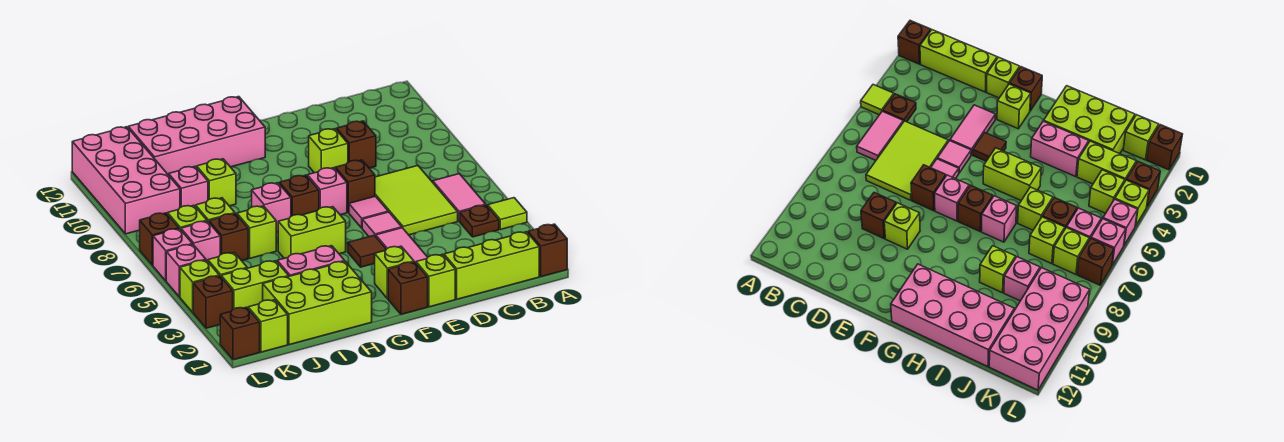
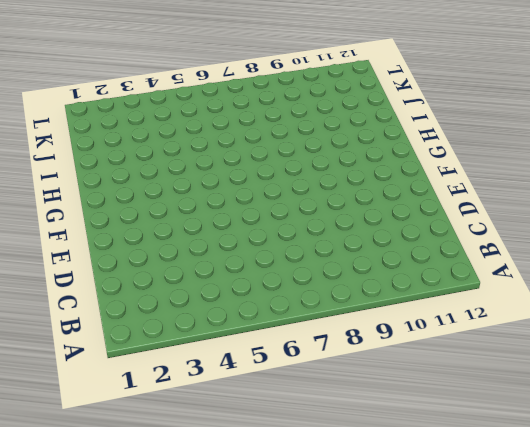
none -> brown brick A1 level 1
none -> lime tile A4 level 1
none -> lime brick B1:D1 level 1
none -> brown plate B4 level 1

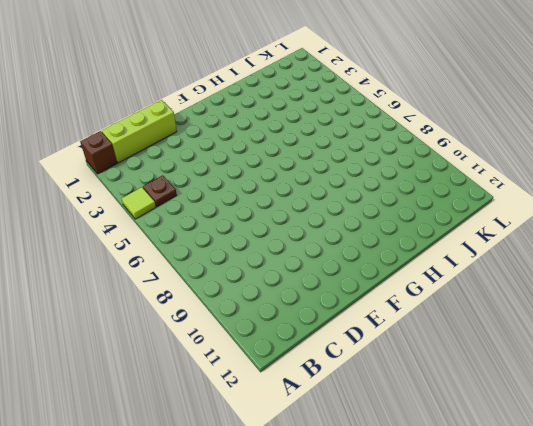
none -> pink tile B5:B6 level 1
none -> lime tile C5:D7 level 1
none -> brown brick D9 level 1
none -> lime brick E1 level 1

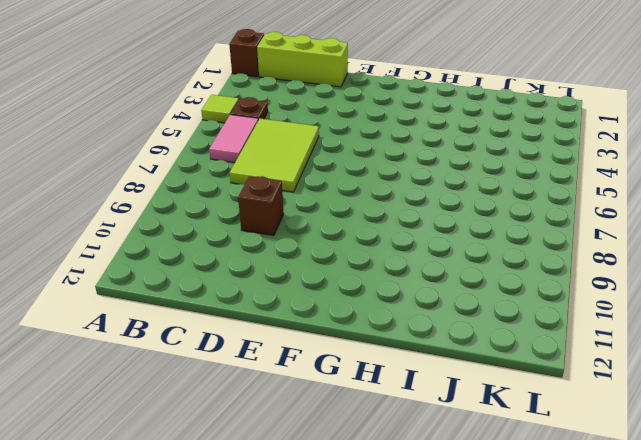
none -> lime brick E1 level 1
none -> pink tile E3:E4 level 1
none -> pink tile E5 level 1
none -> pink tile E6 level 1

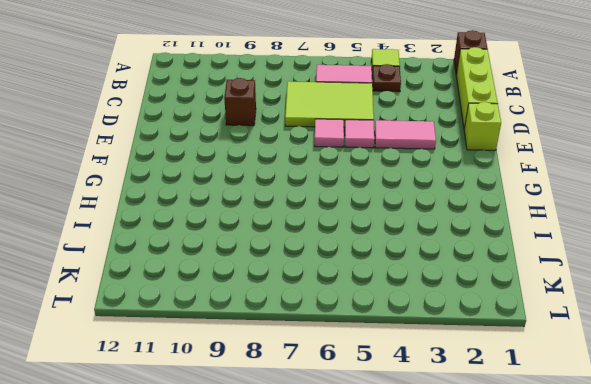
none -> brown brick E7 level 1
none -> lime brick E9 level 1
none -> brown brick F1 level 1
none -> lime brick F2 level 1

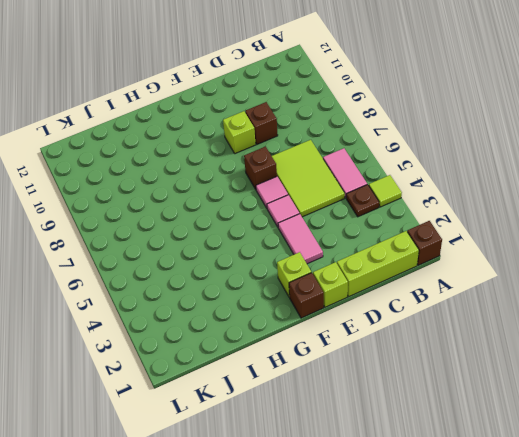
none -> brown tile F4 level 1
none -> pink brick F7 level 1
none -> lime brick G5:H5 level 1
none -> brown brick G7 level 1

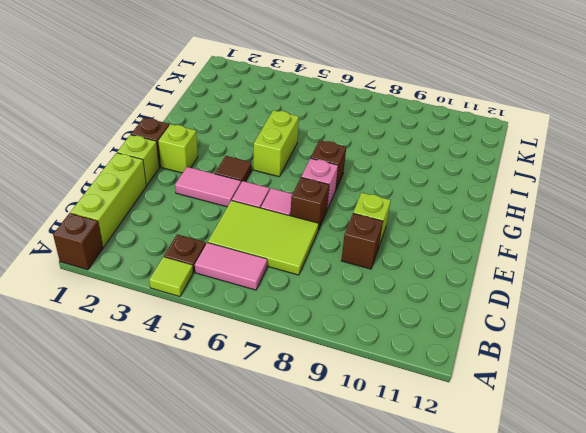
none -> pink brick G11:J12 level 1
none -> lime brick H1:J2 level 1
none -> pink brick H3:I3 level 1
none -> pink brick H7 level 1

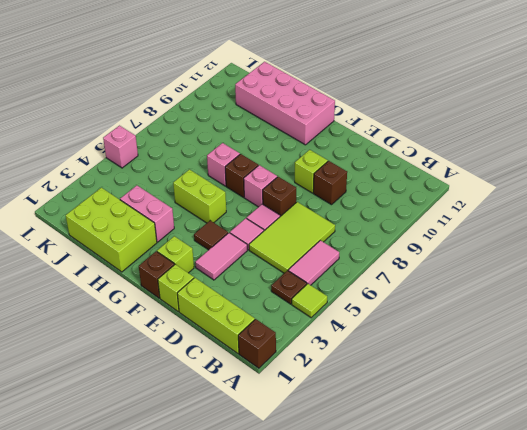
none -> lime brick I6 level 1
none -> lime brick I9 level 1
none -> lime brick J3:K3 level 1
none -> brown brick J6 level 1

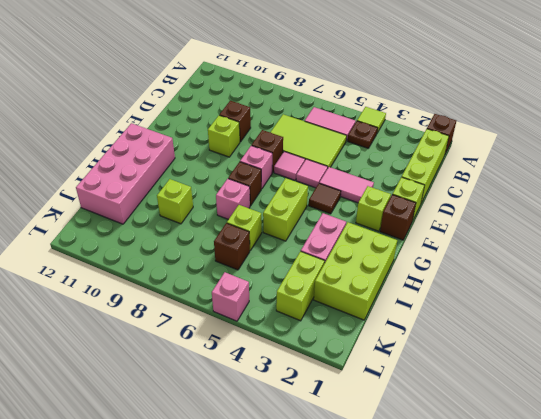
none -> lime brick J7 level 1
none -> pink brick J9 level 1
none -> lime brick K1 level 1
none -> lime brick K4 level 1

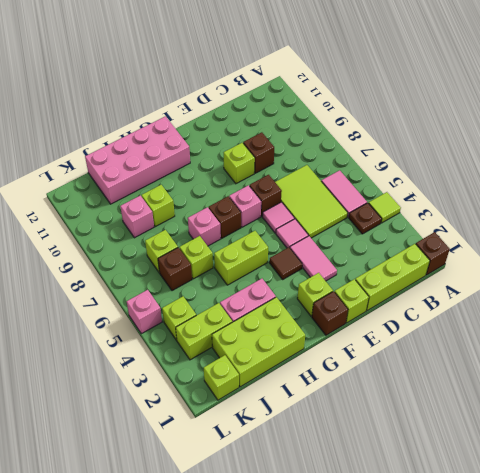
none -> pink brick K6 level 1
none -> lime brick K7 level 1
none -> pink brick K9:L12 level 1
none -> brown brick L1 level 1

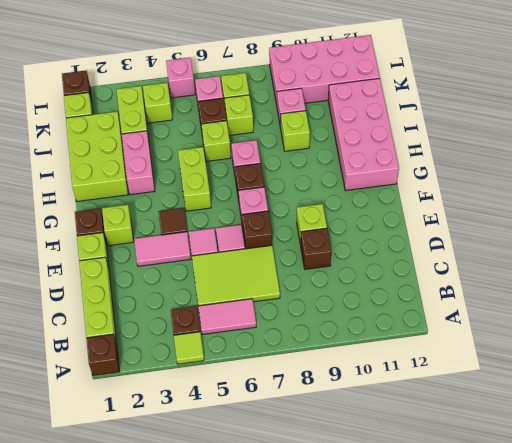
none -> brown brick L3 level 1
none -> lime brick L4 level 1
none -> pink brick L6 level 1
none -> brown brick L7 level 1

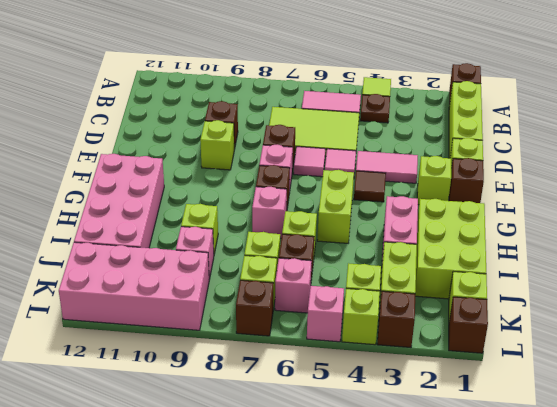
none -> pink brick L6 level 1

